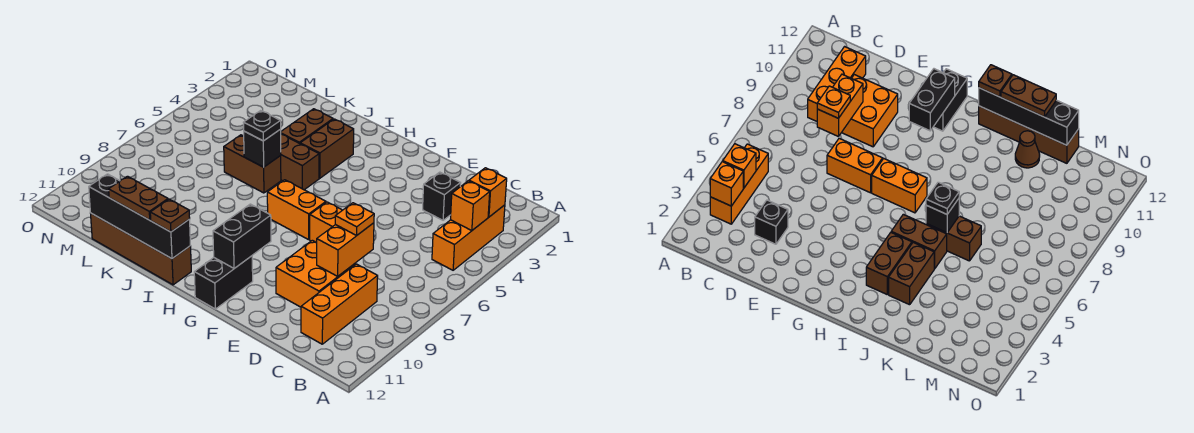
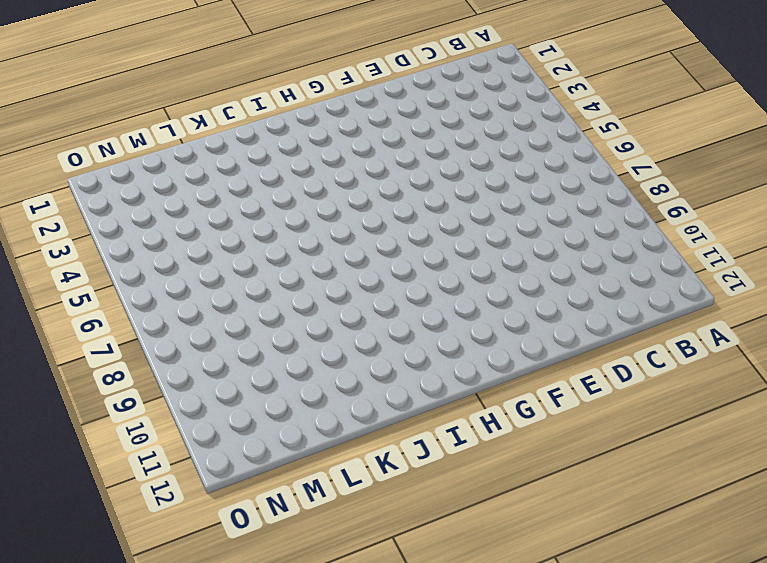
none -> orange brick B3:B5 level 1
none -> orange brick C9:C11 level 1
none -> black brick D3 level 1

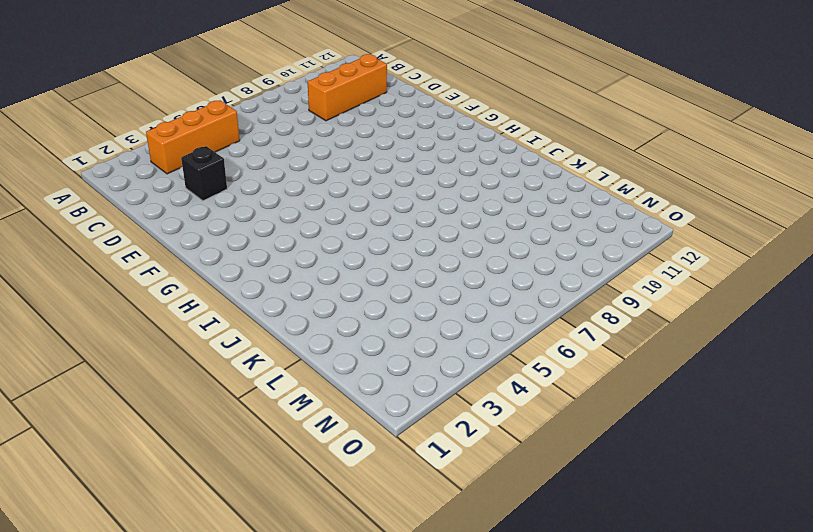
none -> orange brick D9:E10 level 1
none -> orange brick E7:F7 level 1
none -> orange brick G7:H7 level 1

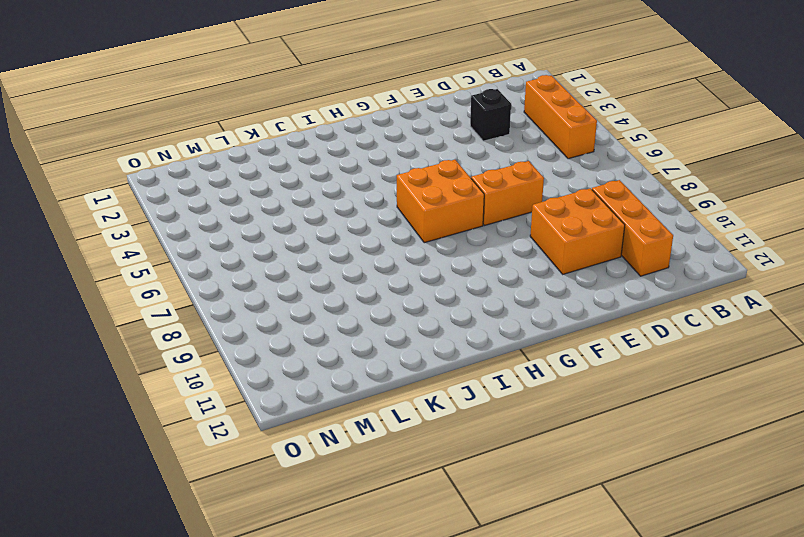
orange brick G6:H7 level 1 -> orange brick G7:H7 level 1
none -> black brick G11:G12 level 1
none -> brown brick I3:I4 level 1
none -> brown brick I5:J5 level 1

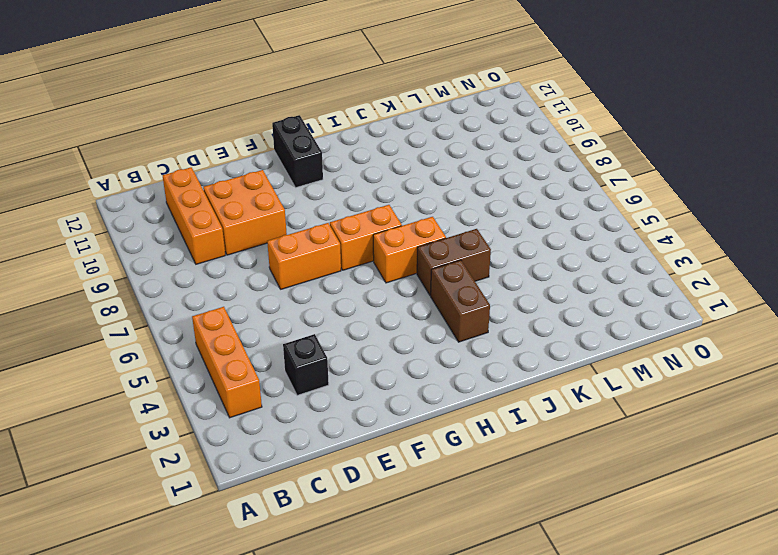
orange brick H6:I6 level 1 -> orange brick D8:D9 level 2
none -> brown brick I12:L12 level 1
none -> brown brick J3:J4 level 1
none -> brown brick J6:K6 level 1

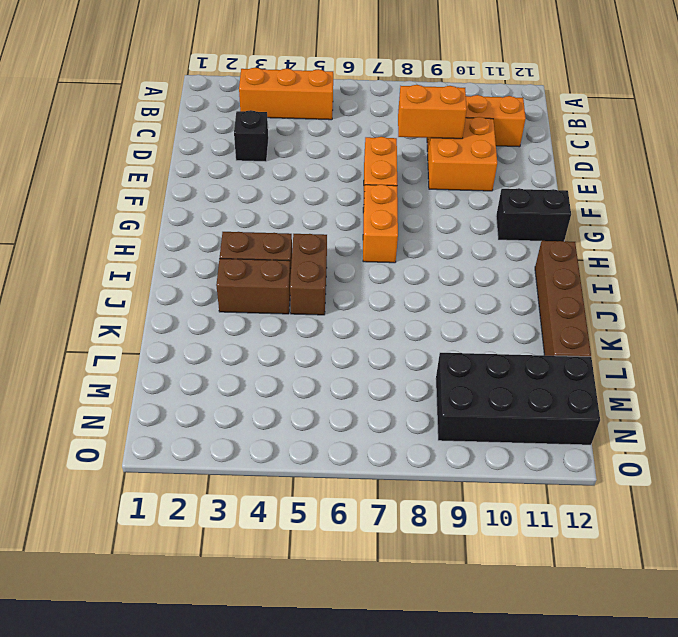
black brick M9:N12 level 1 -> none
none -> brown brick J6:K6 level 1
none -> brown cone K11 level 1
none -> orange brick B3 level 2

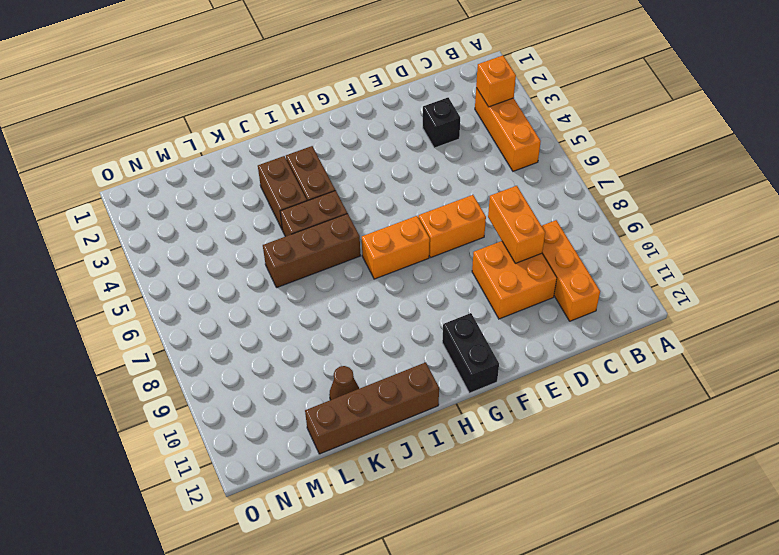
brown brick I6:K6 level 1 -> brown brick J6:K6 level 1
none -> orange brick B4 level 2
none -> black brick G10:G11 level 2
none -> black brick I12:L12 level 2

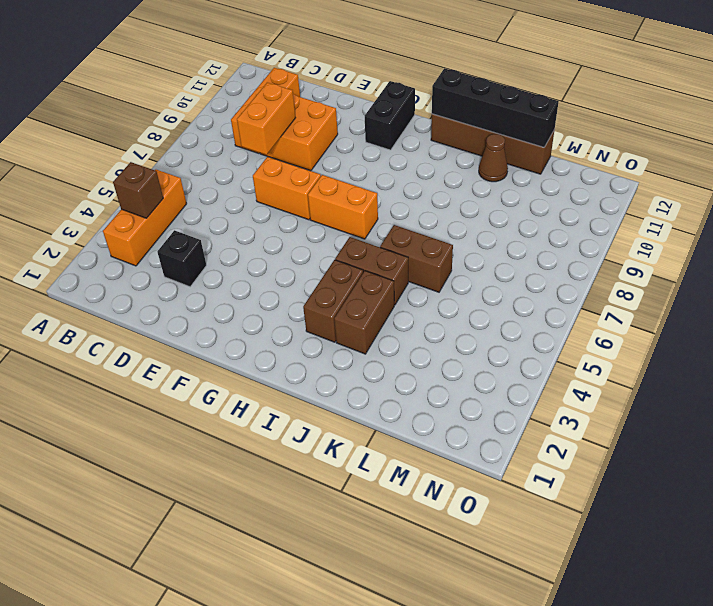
brown brick B4 level 2 -> orange brick B4 level 2
none -> orange brick B3 level 2
none -> black brick G10:G11 level 2
none -> black brick J6 level 2

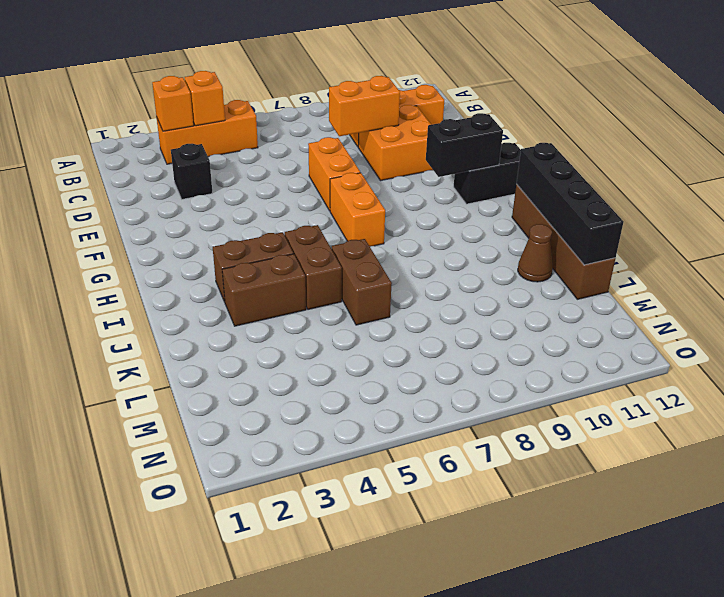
none -> black brick J6 level 2
none -> orange plate D8 level 3
none -> brown plate I12 level 3

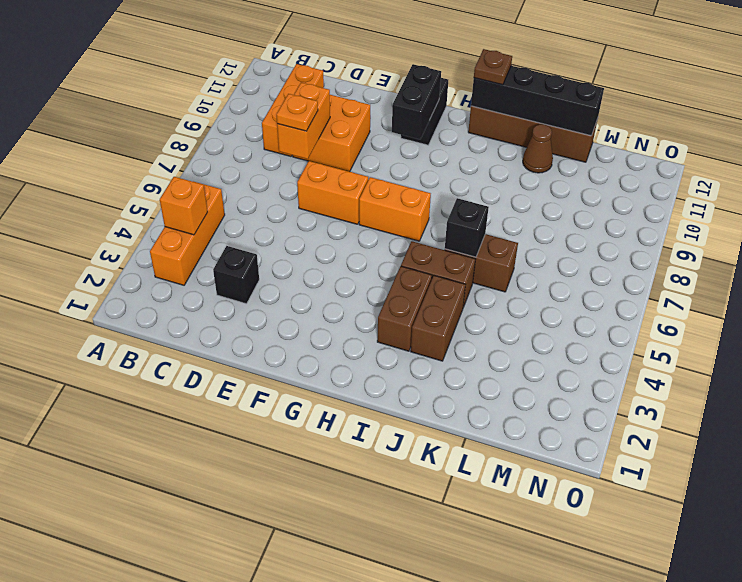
none -> orange brick B3 level 2
none -> black plate J6 level 3
none -> brown plate J12:K12 level 3

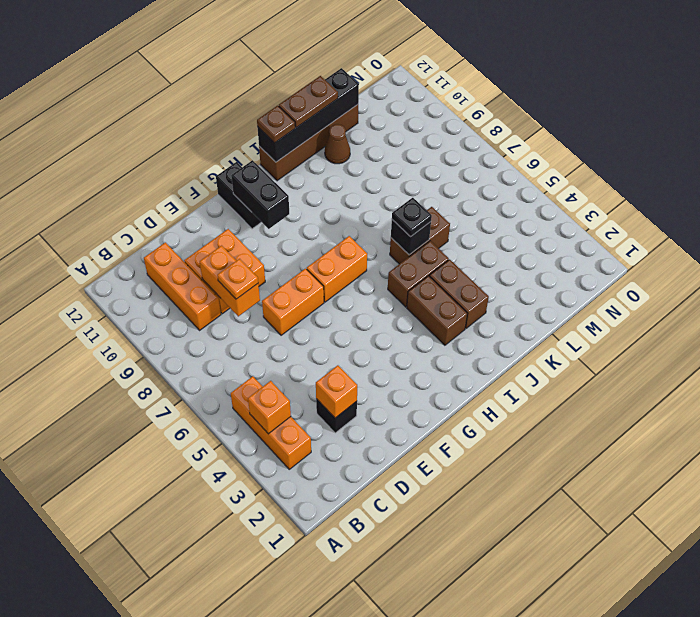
orange brick D3 level 2 -> orange brick B3 level 2

